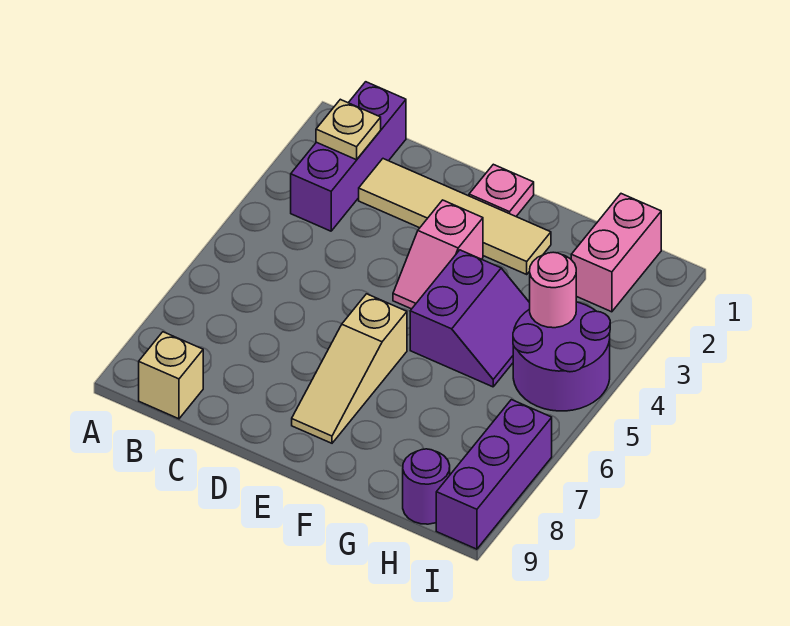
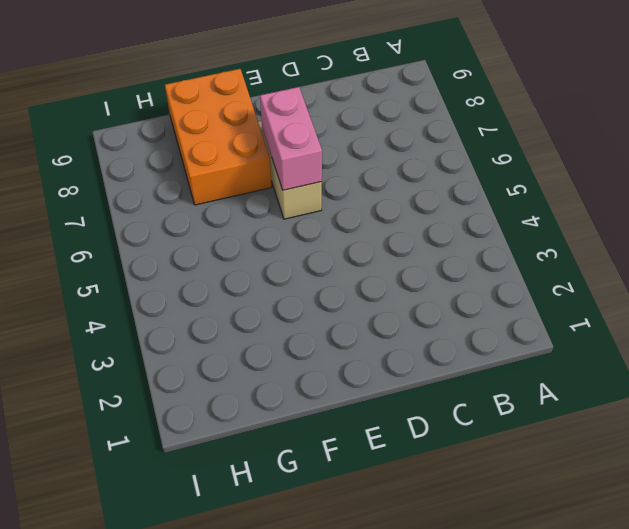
pink brick E6:E7 level 2 -> pink brick H1:H2 level 1
orange brick F7:G9 level 1 -> none
none -> purple brick B1:B3 level 1
none -> tan brick B9 level 1
none -> tan tile C2:F2 level 1

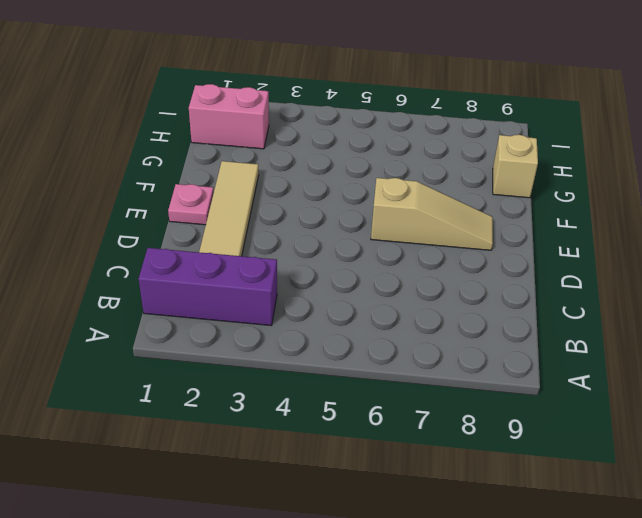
tan brick G9 level 1 -> tan brick B9 level 1
none -> pink slope E3:E4 level 1 top 3
none -> purple slope F4:G5 level 1 top F
none -> purple round brick H4:I5 level 1

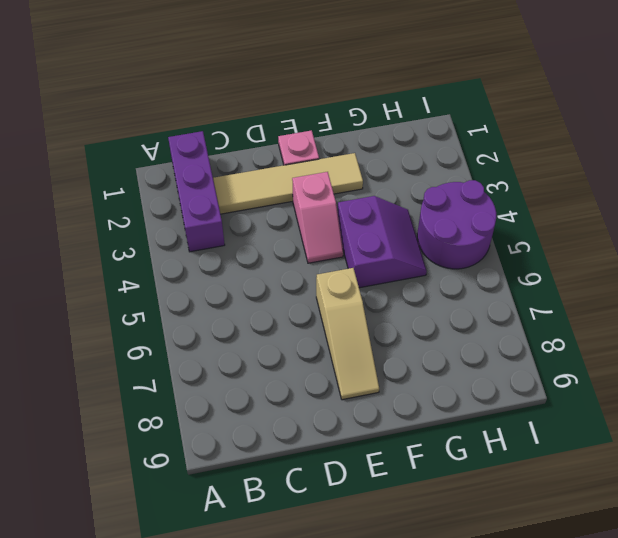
none -> tan brick B9 level 1
none -> pink brick H1:H2 level 1
none -> purple round brick H9 level 1

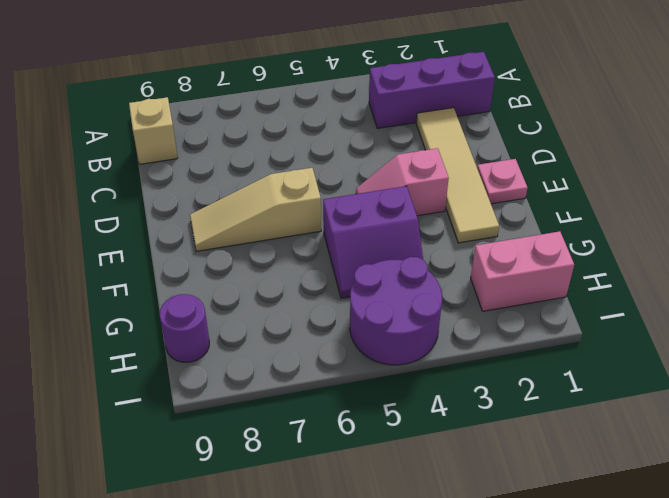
none -> purple brick I7:I9 level 1
none -> tan plate B2 level 2
none -> pink round brick H4 level 2

